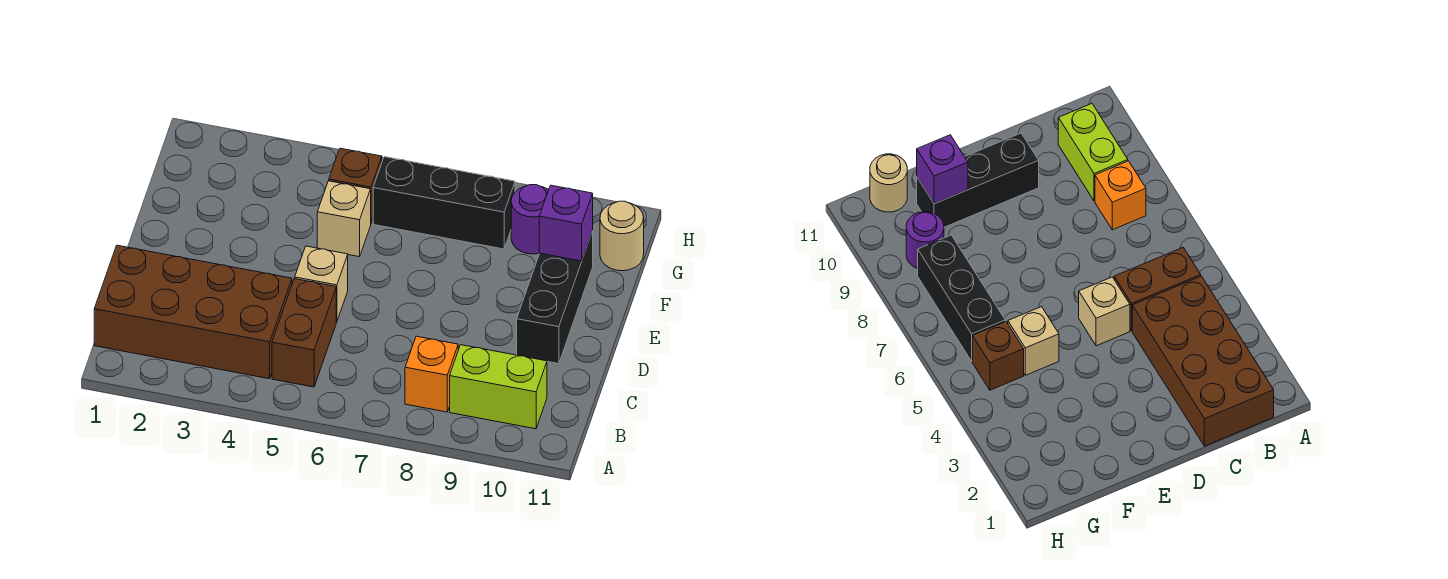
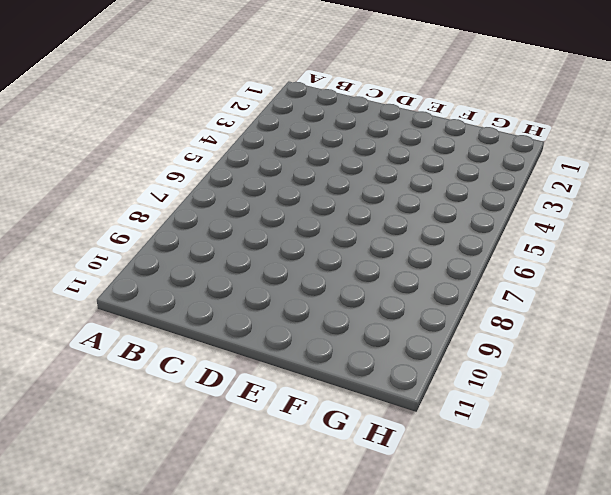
none -> brown brick B1:C4 level 1
none -> brown brick B5:C5 level 1
none -> orange brick B8 level 1

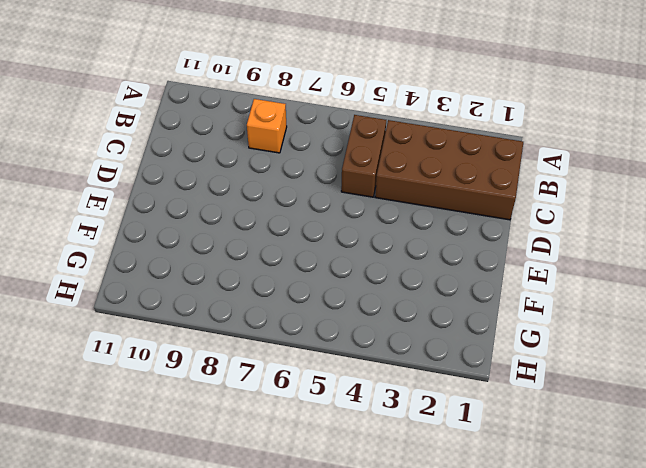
none -> lime brick B9:B10 level 1
none -> tan brick D5 level 1
none -> black brick D10:F10 level 1

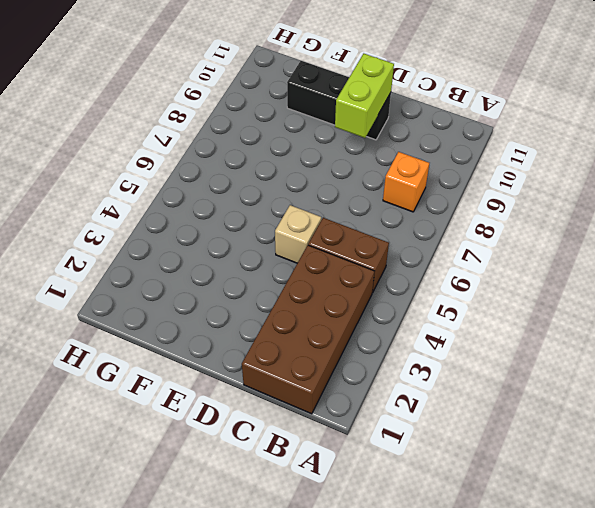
lime brick D9:D10 level 2 -> lime brick B9:B10 level 1
none -> tan brick F5 level 1
none -> brown brick G5 level 1
none -> black brick G6:G8 level 1

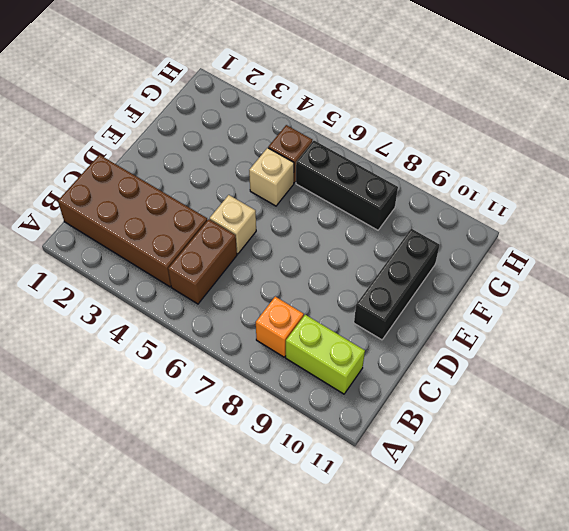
none -> purple round brick G9 level 1
none -> tan round brick G11 level 1
none -> purple brick F10 level 2

